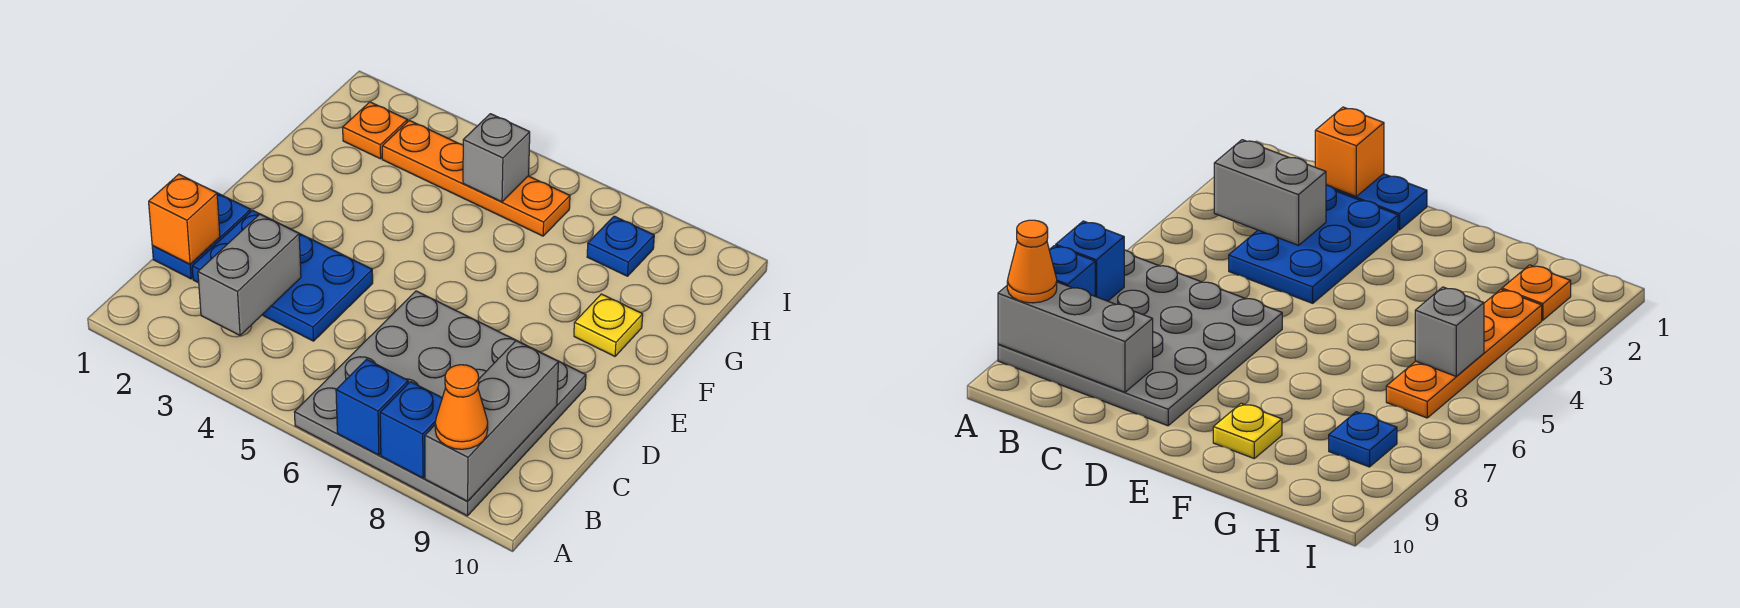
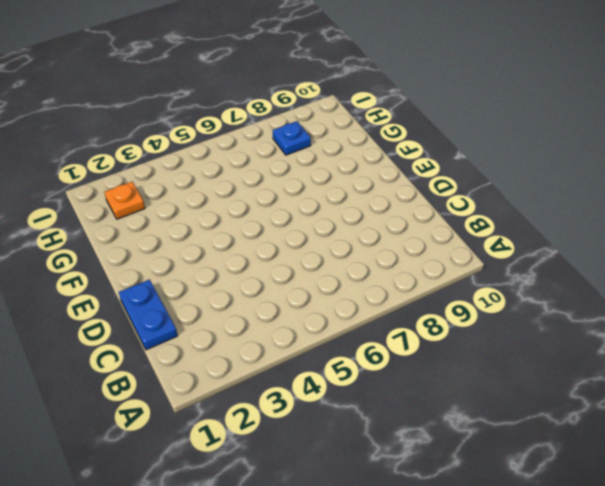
none -> grey plate A6:D9 level 1
none -> blue plate C2:D4 level 1
none -> yellow plate F9 level 1

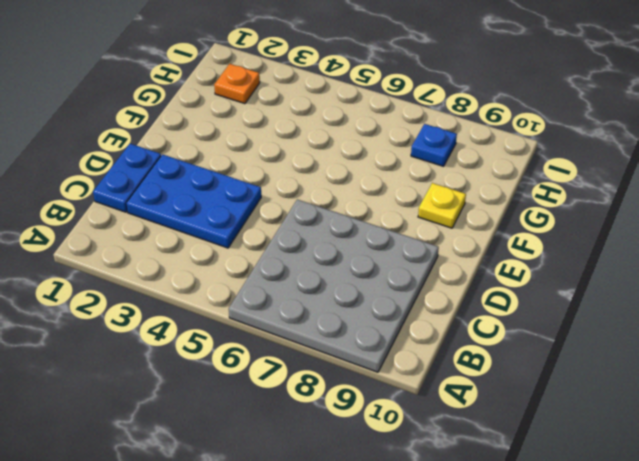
none -> orange plate H3:H6 level 1
none -> blue brick A7 level 2
none -> blue brick A8 level 2

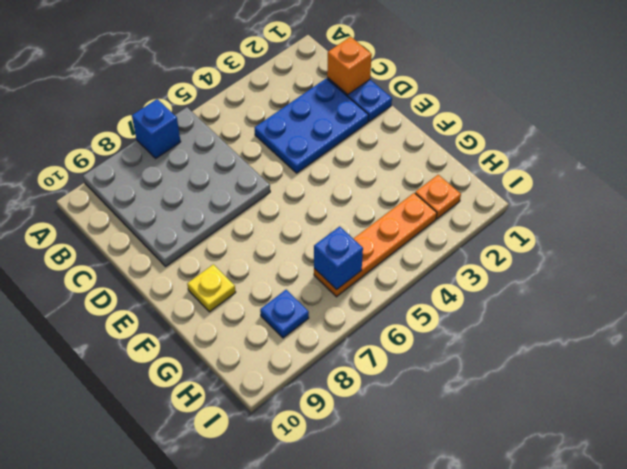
blue brick H6 level 2 -> blue brick A8 level 2
none -> grey brick A9:C9 level 2
none -> grey brick B3:C3 level 2
none -> grey brick H5 level 2

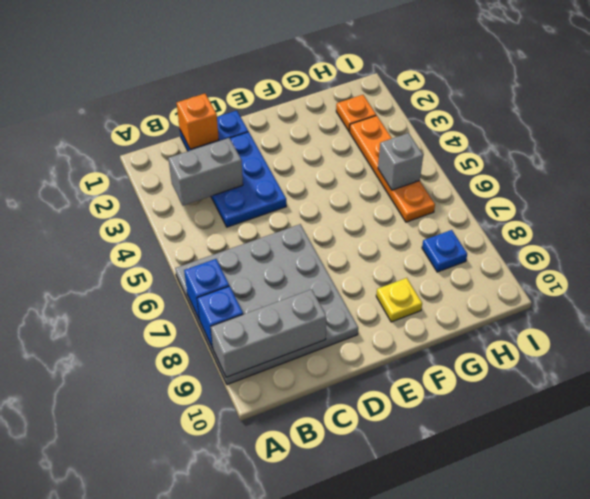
none -> orange cone A9 level 3

